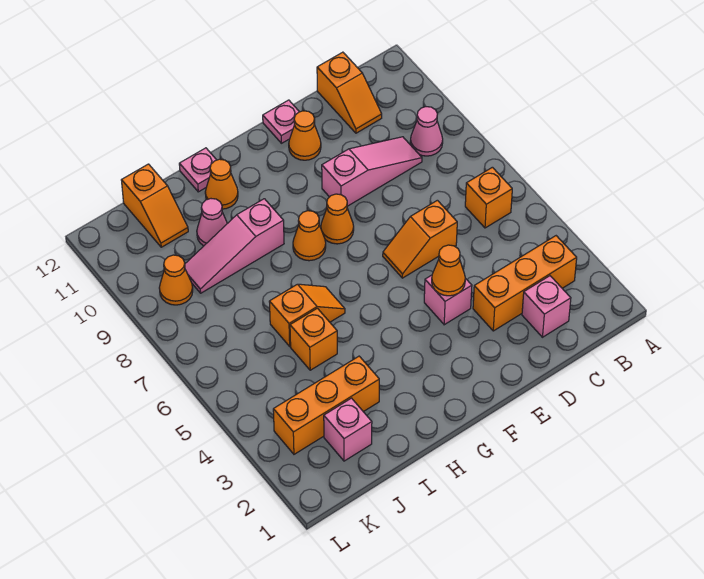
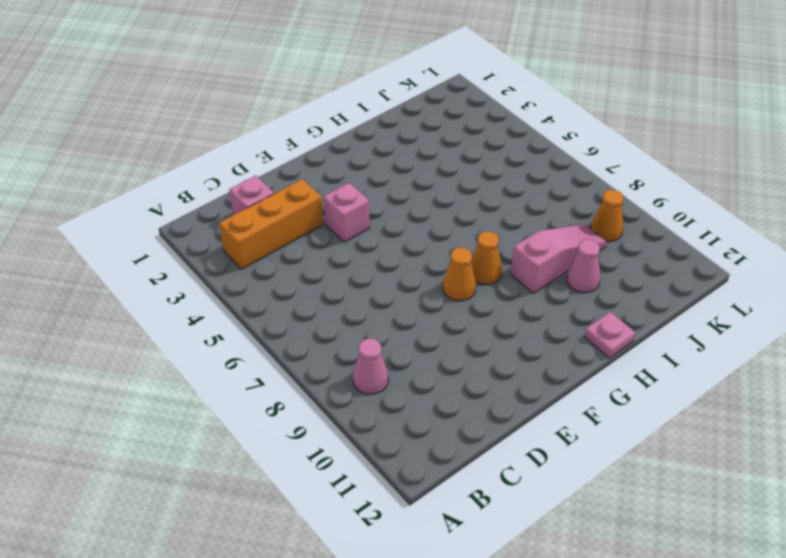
none -> orange brick B6 level 1
none -> pink slope C9:E9 level 1 top E
none -> orange slope C11:C12 level 1 top 12

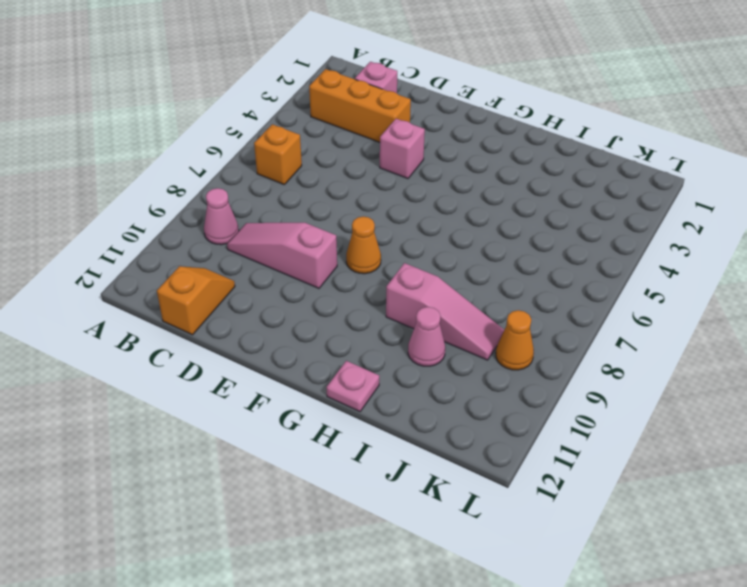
none -> orange slope D6:E6 level 1 top D
none -> orange cone E11 level 1
none -> pink plate E12 level 1

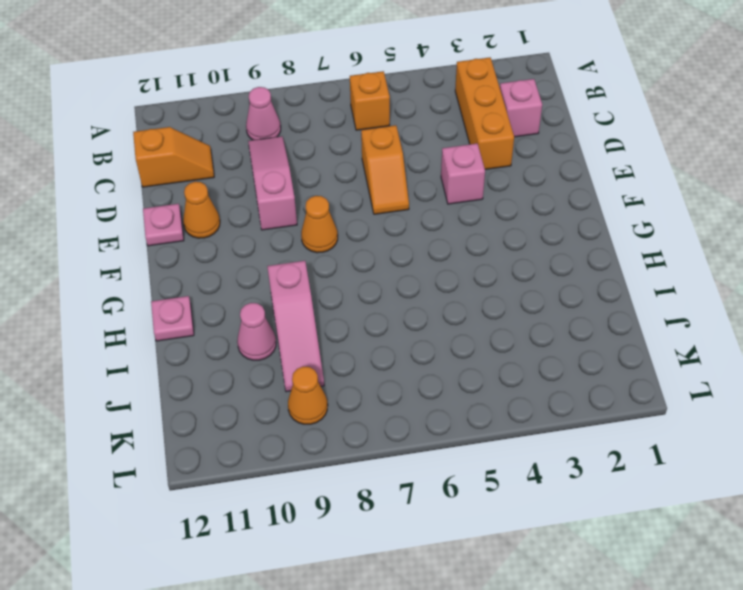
none -> orange cone G8 level 1
none -> orange slope H6:I6 level 1 top I
none -> orange cone H11 level 1

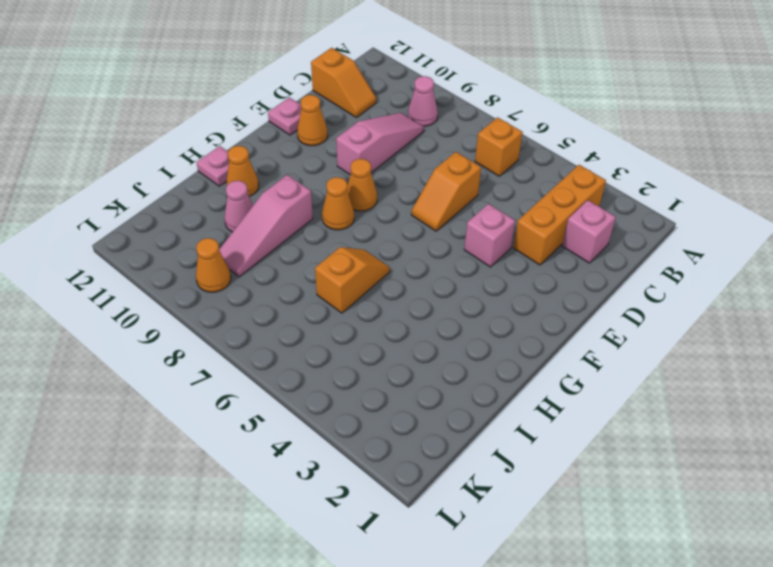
none -> orange brick I3:K3 level 1
none -> orange brick I5 level 1
none -> pink brick J2 level 1

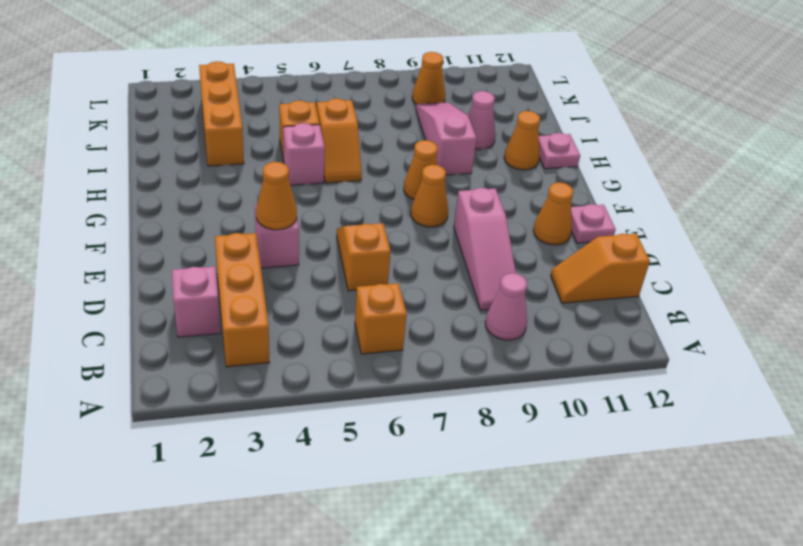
pink brick H5 level 1 -> pink brick J2 level 1
none -> orange slope J11:J12 level 1 top 12

